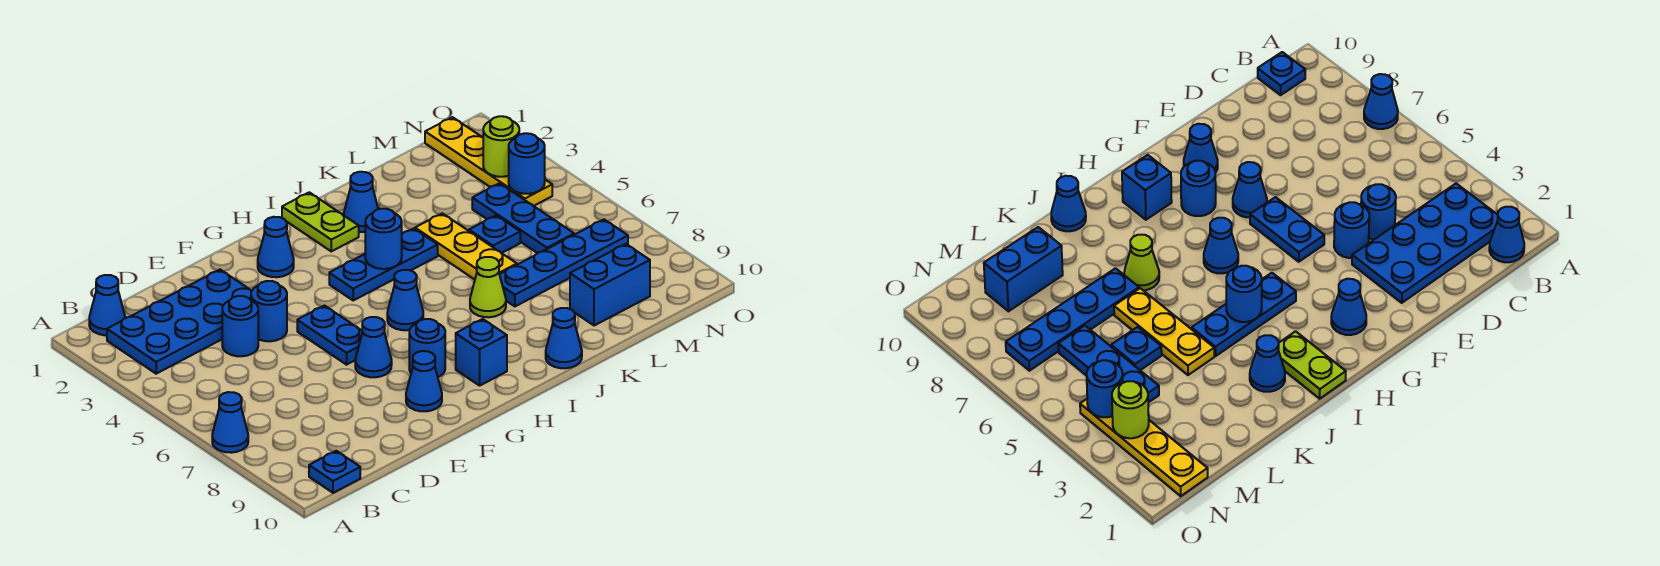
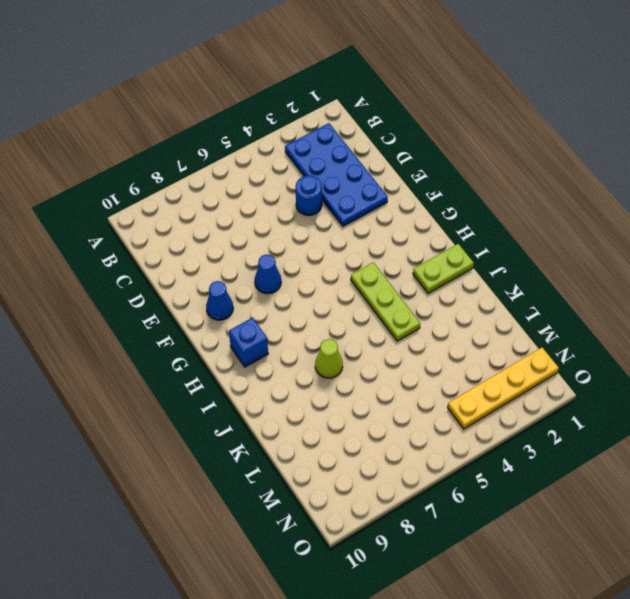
lime plate H4:J4 level 1 -> blue plate H4:J4 level 1
none -> blue cone A7 level 1
none -> blue cone B1 level 1
none -> blue plate B10 level 1

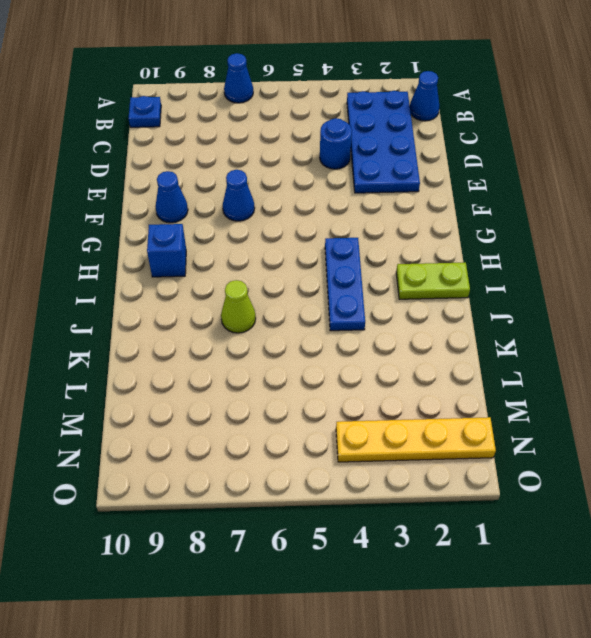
none -> blue round brick E4 level 1
none -> blue plate F5:F6 level 1
none -> blue cone G2 level 1

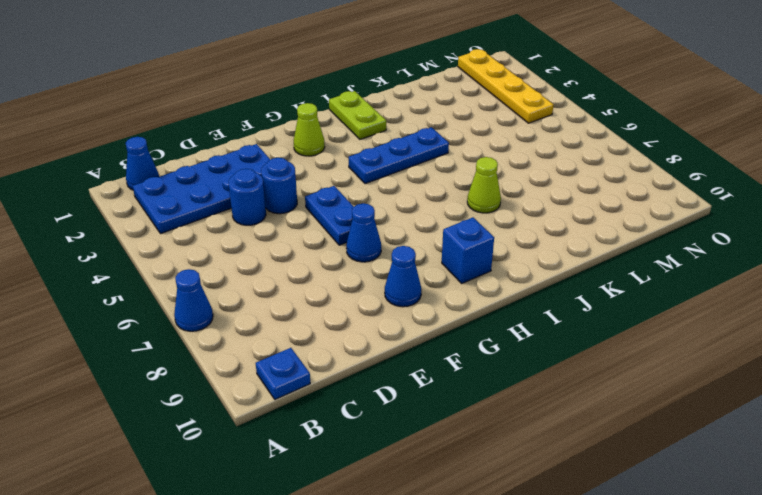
lime cone G2 level 1 -> blue cone G2 level 1
none -> blue round brick G8 level 1
none -> blue cone H6 level 1
none -> blue cone J2 level 1

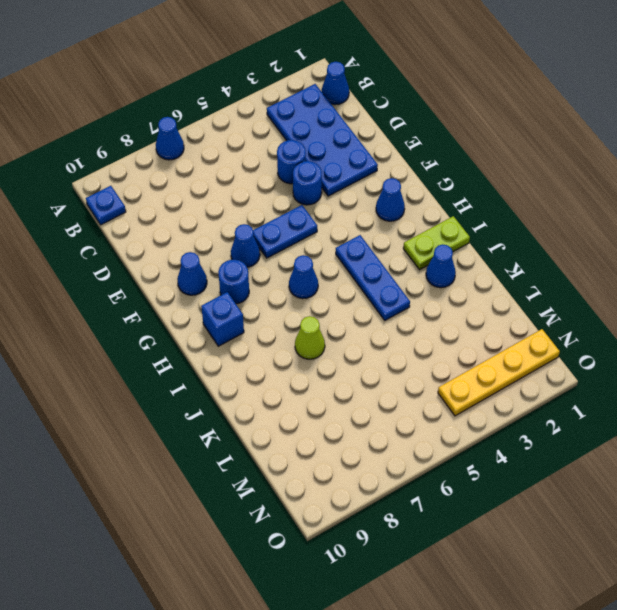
none -> blue cone J10 level 1
none -> yellow plate K4:K6 level 1
none -> blue plate K7:N7 level 1

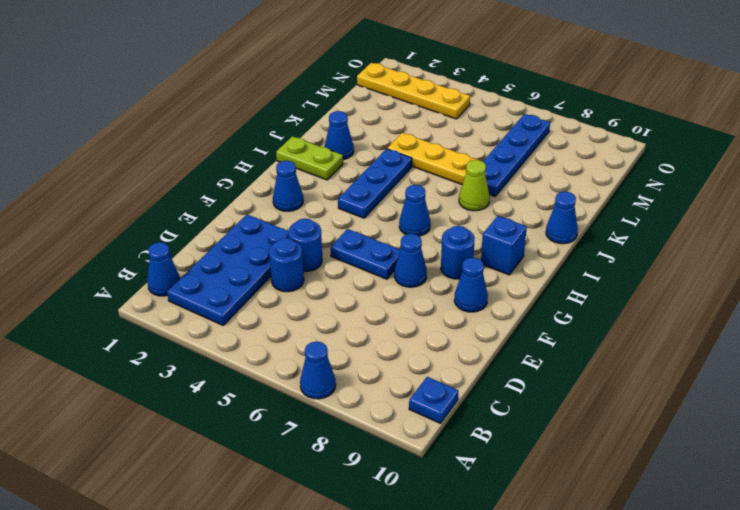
none -> blue plate L5 level 1
none -> blue brick L9:M9 level 1
none -> blue plate M4:M6 level 1

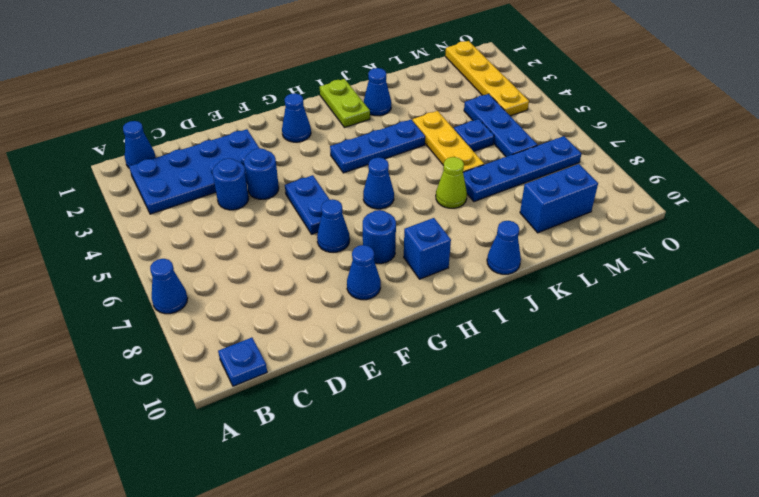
none -> blue round brick I4 level 2
none -> lime round brick N3 level 2
none -> blue round brick N4 level 2

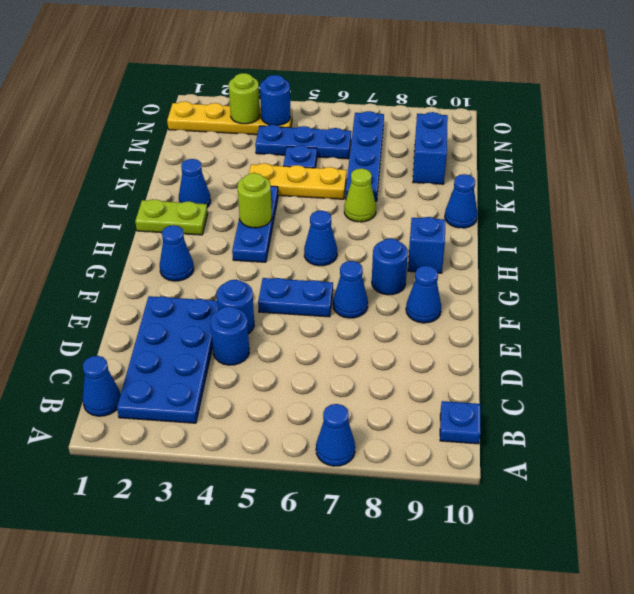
lime round brick I4 level 2 -> blue round brick I4 level 2

